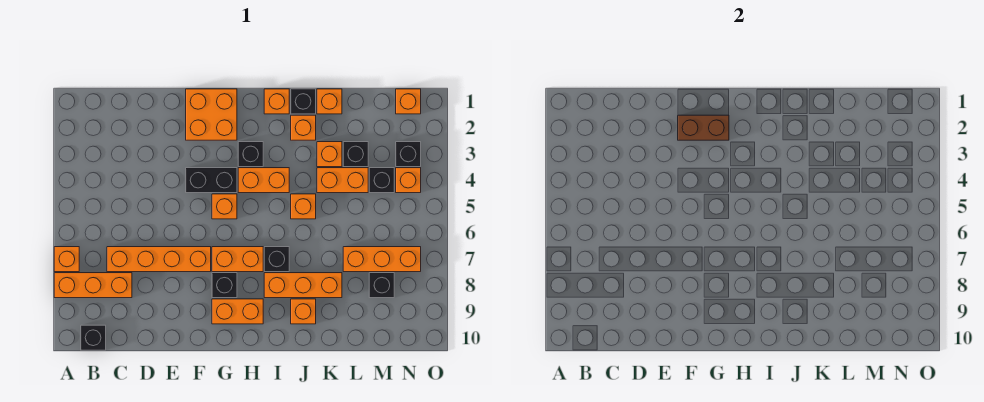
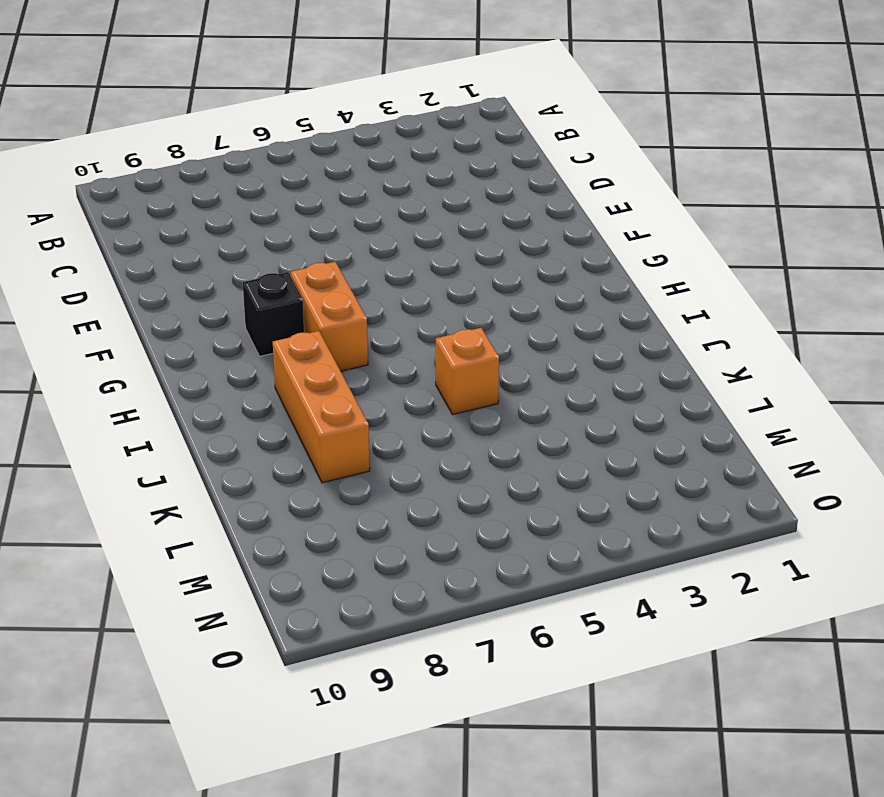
none -> orange brick A7 level 1
none -> orange brick A8:C8 level 1
none -> black brick B10 level 1
none -> orange brick C7:F7 level 1

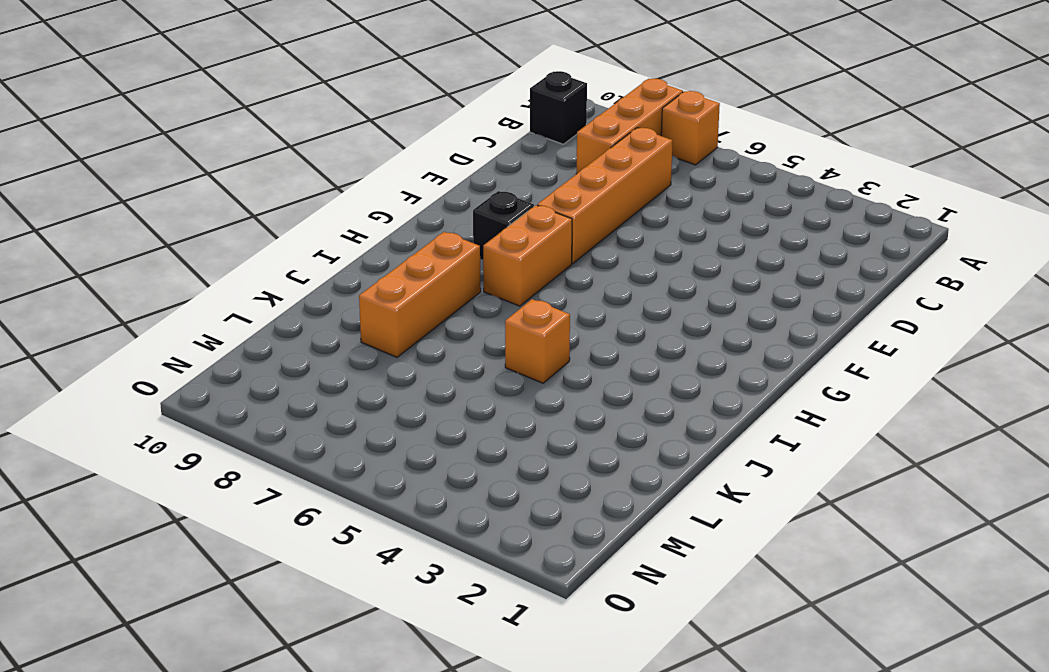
none -> orange brick F1:G2 level 1
none -> black brick F4:G4 level 1
none -> orange brick G5 level 1
none -> orange brick G9:H9 level 1

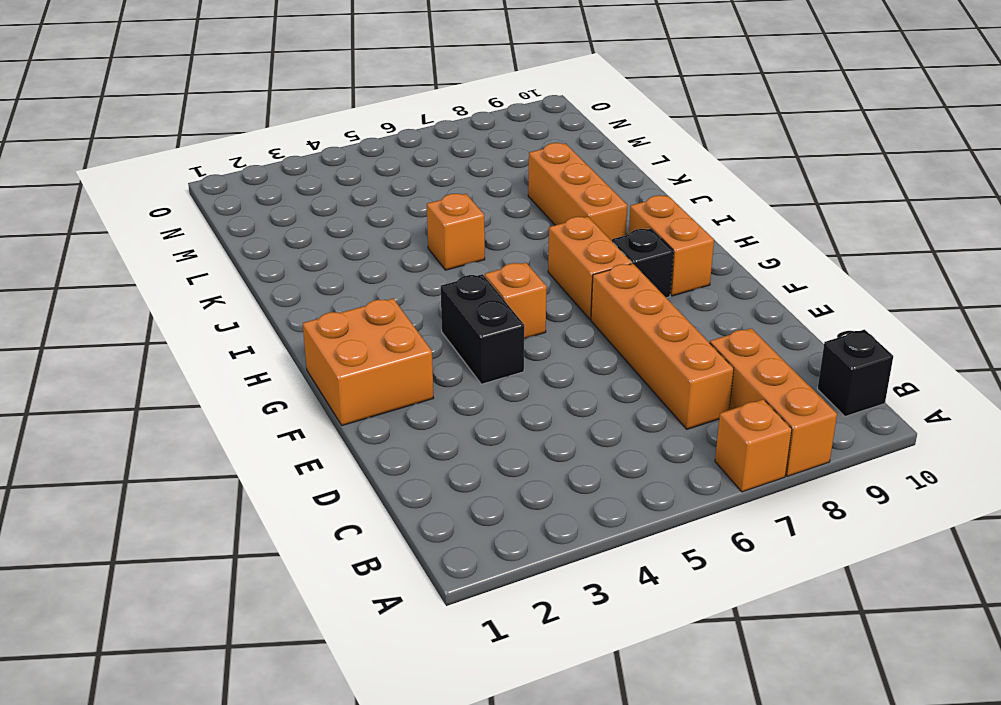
none -> black brick H3 level 1
none -> orange brick H4:I4 level 1
none -> orange brick I1 level 1
none -> black brick I7 level 1

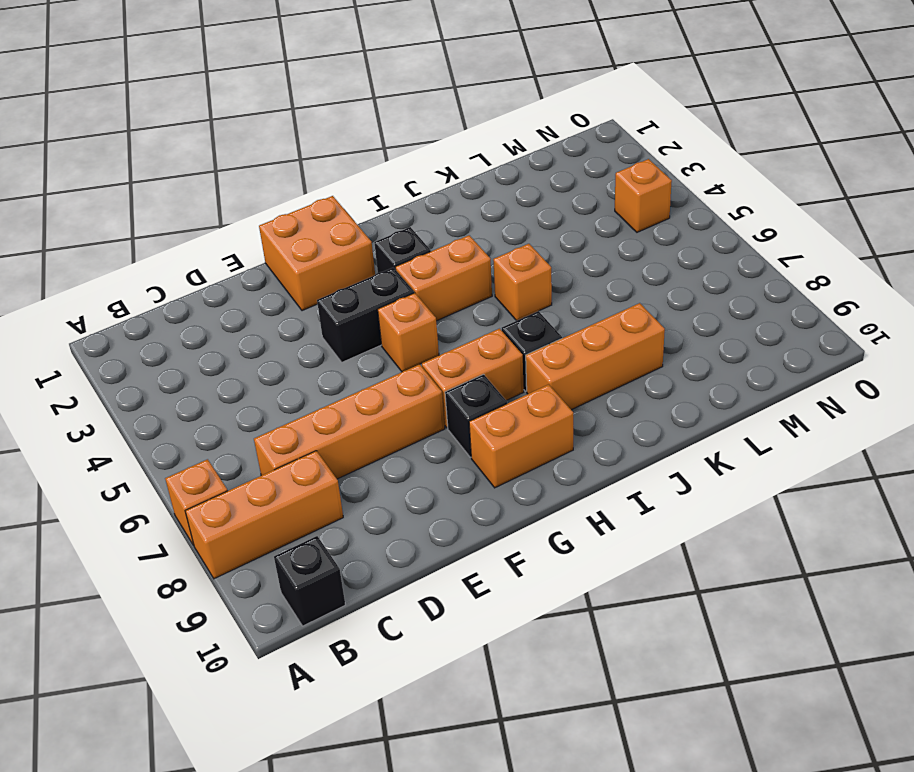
none -> orange brick I1 level 1
none -> black brick J1 level 1
none -> orange brick J2 level 1
none -> orange brick J9 level 1

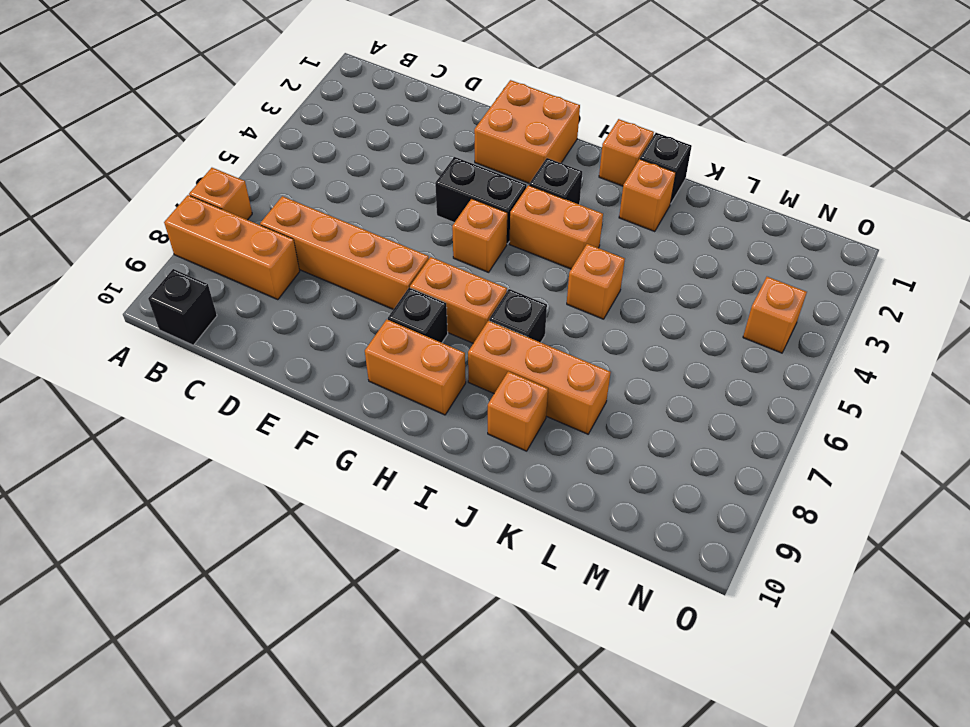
none -> orange brick K1 level 1
none -> orange brick K3 level 1
none -> orange brick K4:L4 level 1
none -> black brick L3 level 1

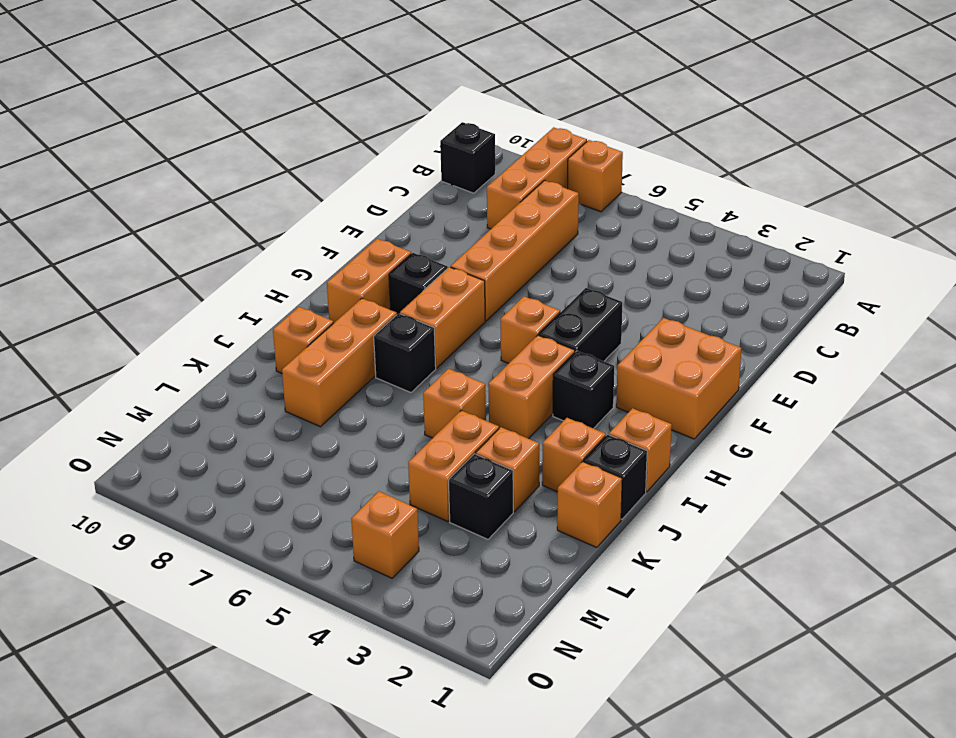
none -> orange brick L7:N7 level 1
none -> black brick M4 level 1
none -> black brick M8 level 1
none -> orange brick N1 level 1

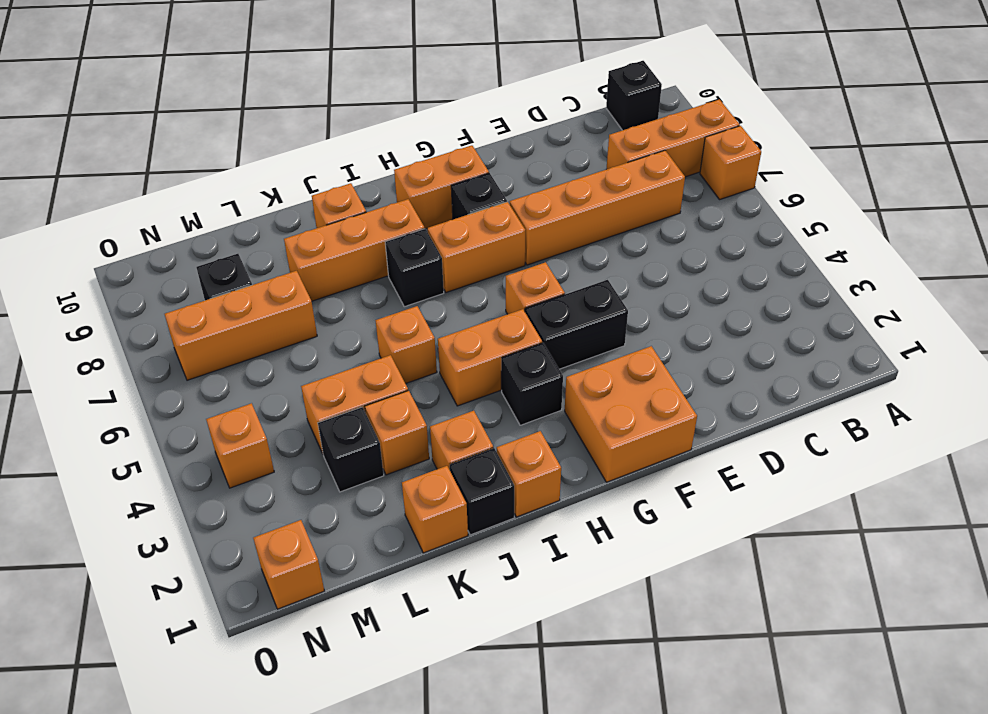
none -> black brick M4 level 1
none -> black brick N3 level 1
none -> brown brick F2:G2 level 2

